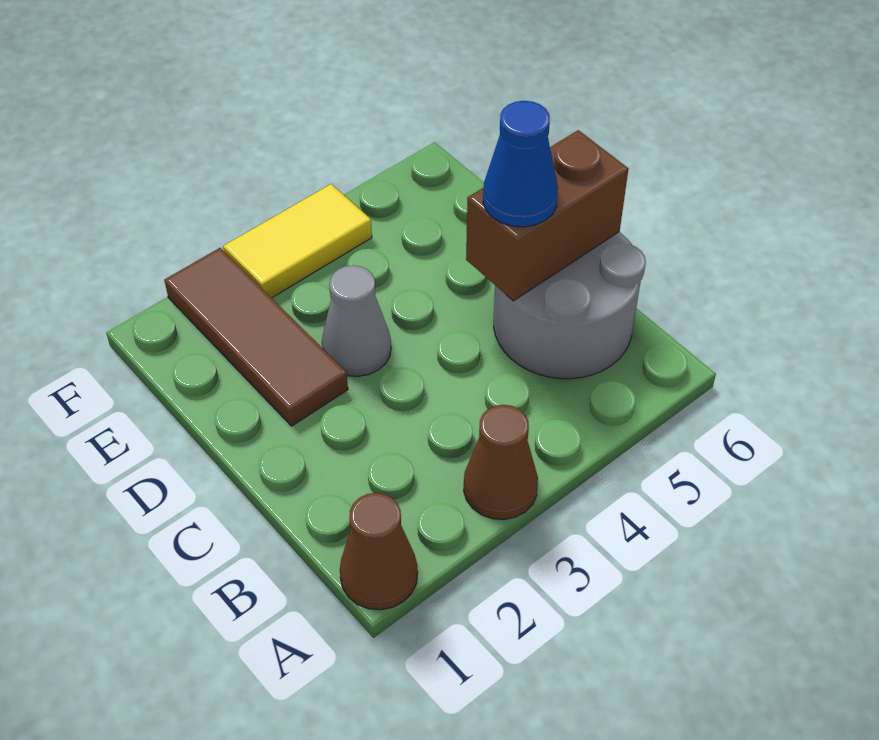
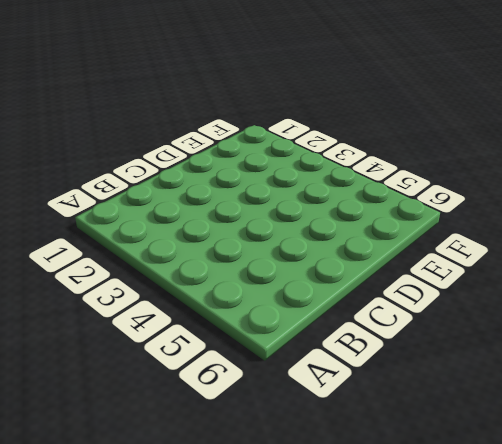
none -> brown cone A1 level 1
none -> brown cone A3 level 1

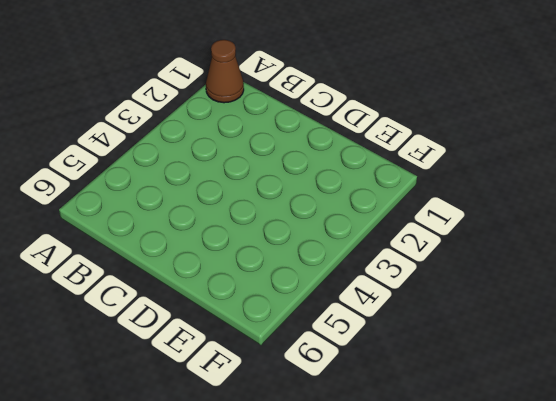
none -> brown cone A3 level 1
none -> grey round brick B5:C6 level 1

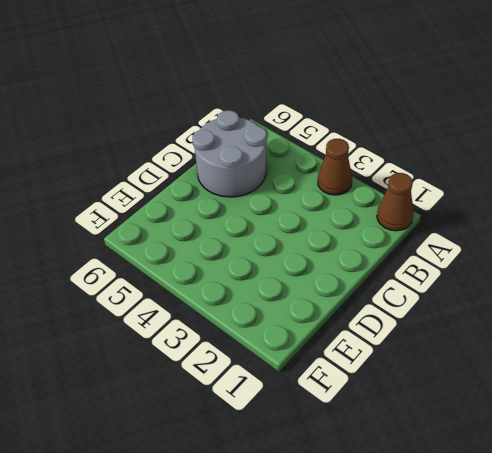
none -> brown tile D2:F2 level 1
none -> grey cone D3 level 1

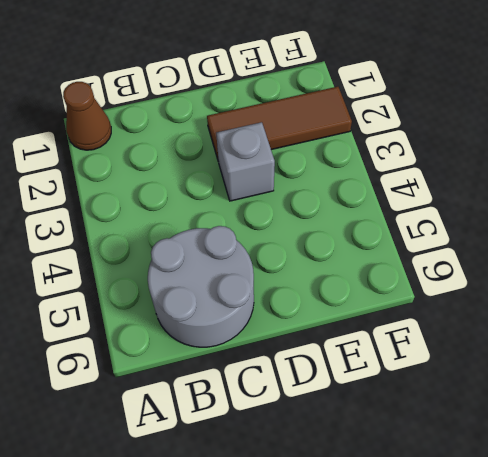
grey brick D3 level 1 -> grey cone D3 level 1
none -> brown cone A3 level 1
none -> yellow tile F3:F4 level 1

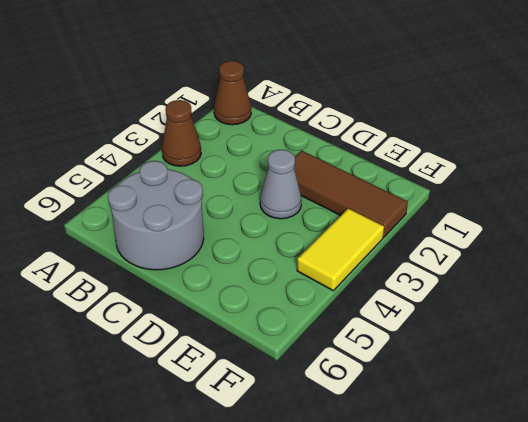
none -> brown brick C5:C6 level 2
none -> blue cone C5 level 3

